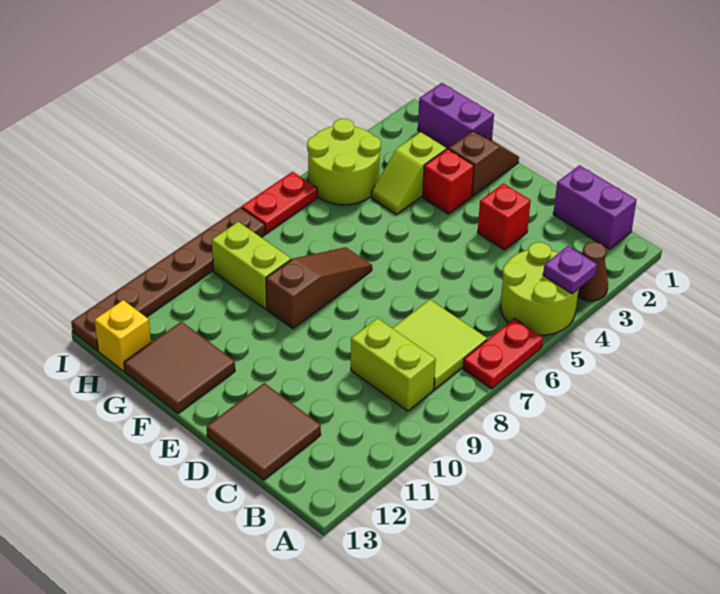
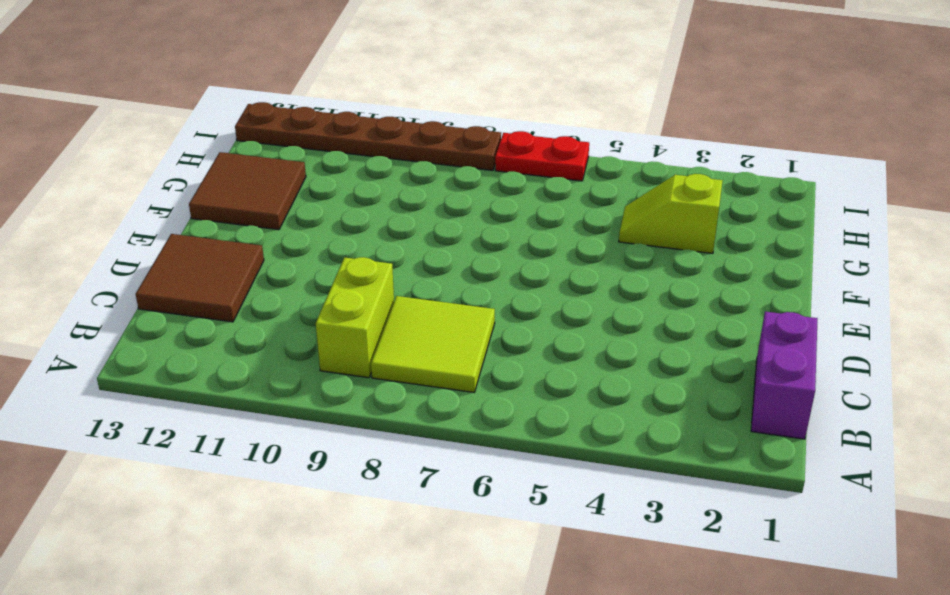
none -> brown cone A3 level 1
none -> lime round brick A4:B5 level 1
none -> red plate A6:A7 level 1

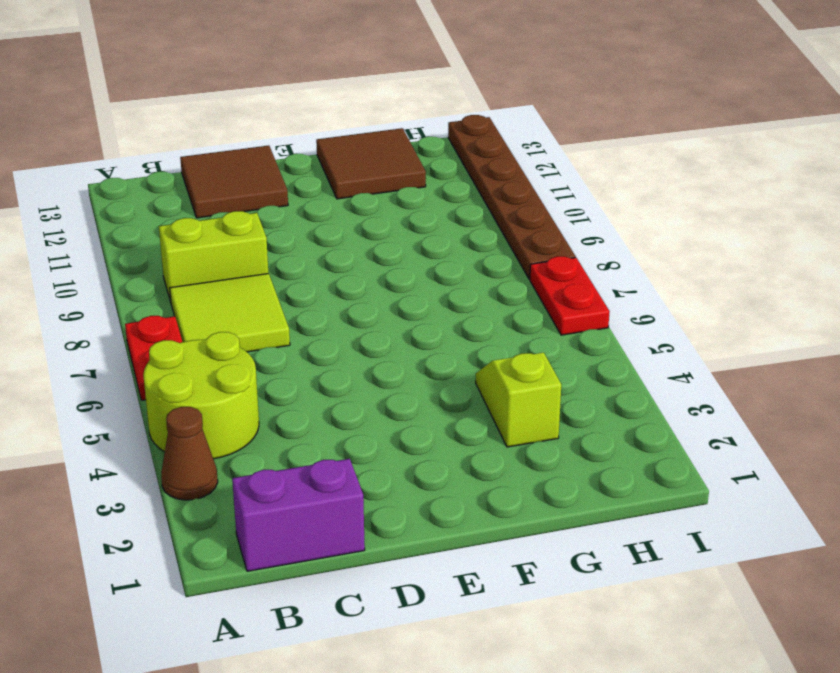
none -> red brick D3 level 1
none -> brown slope F1:F2 level 1 top 2
none -> red brick F3 level 1

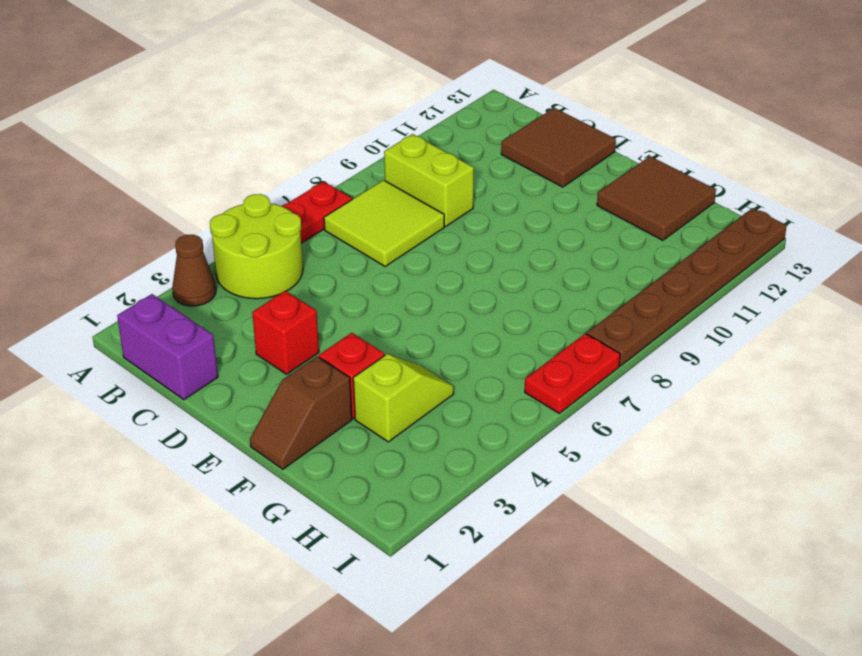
none -> brown slope F7:F9 level 1 top 9
none -> purple brick G1:H1 level 1
none -> lime brick G9:H9 level 1

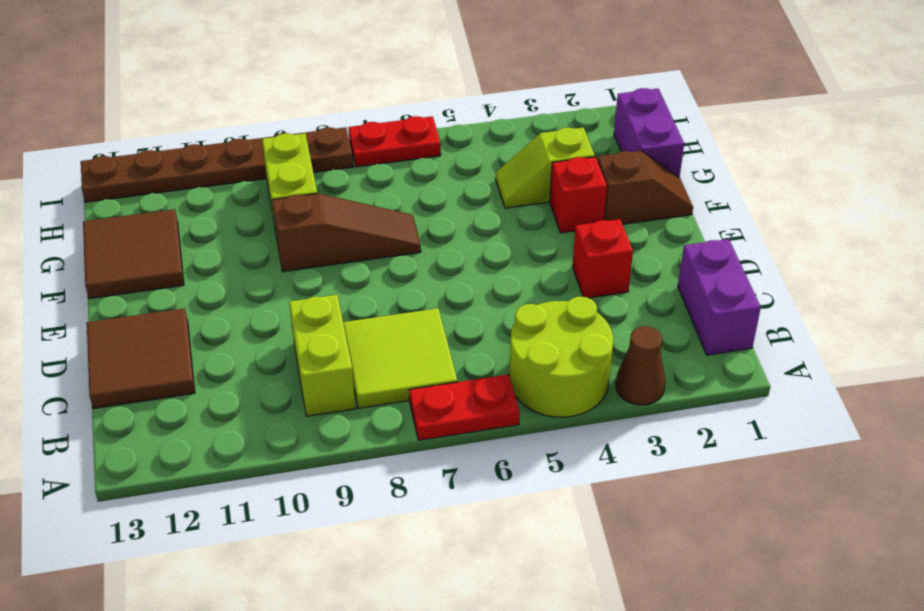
none -> lime round brick H4:I5 level 1
none -> yellow brick H13 level 1
none -> purple plate A4 level 2

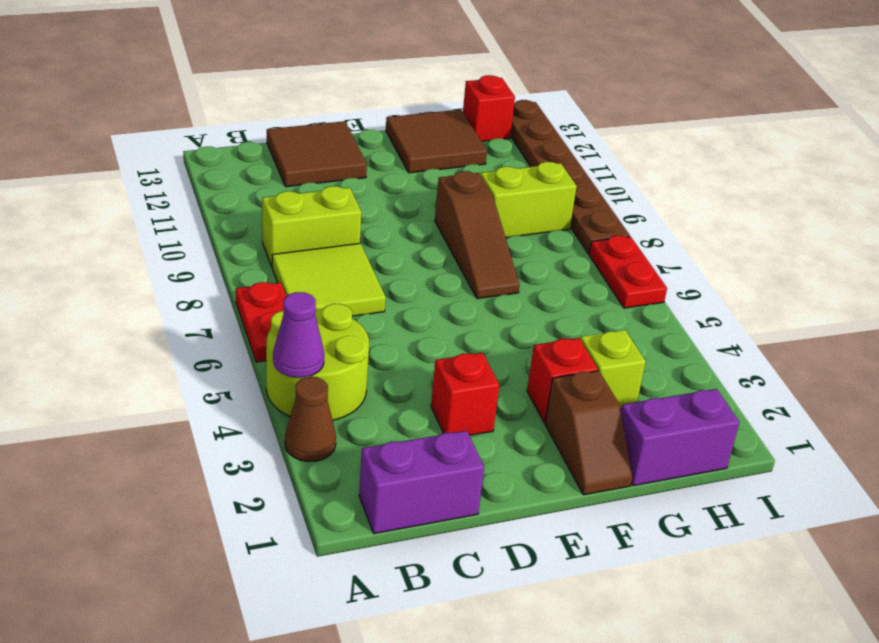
purple cone A4 level 2 -> purple plate A4 level 2
red brick H13 level 1 -> yellow brick H13 level 1
none -> lime round brick H4:I5 level 1

